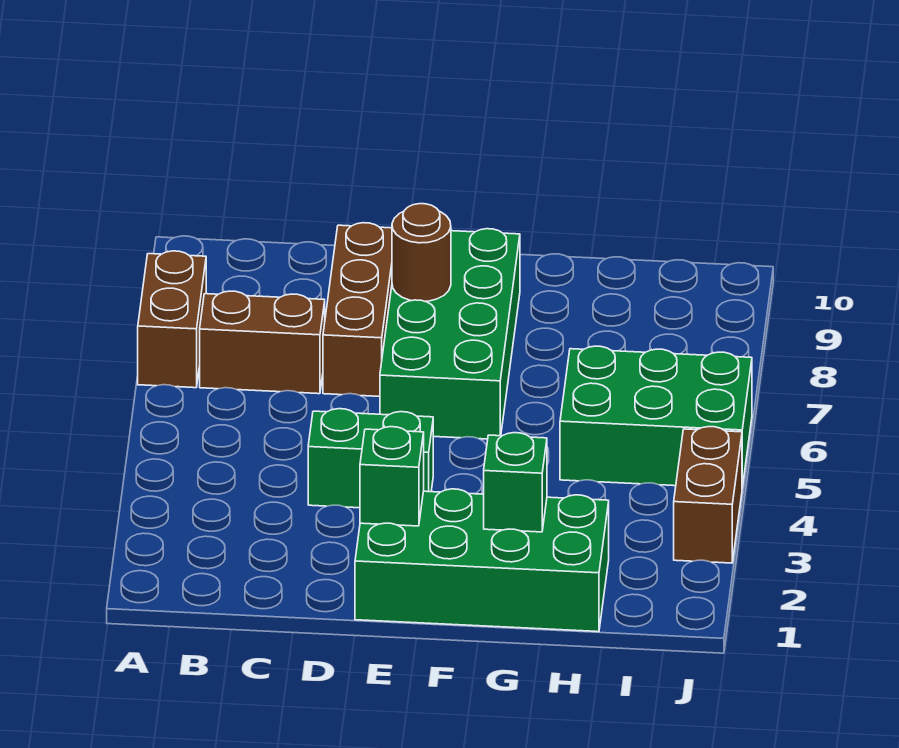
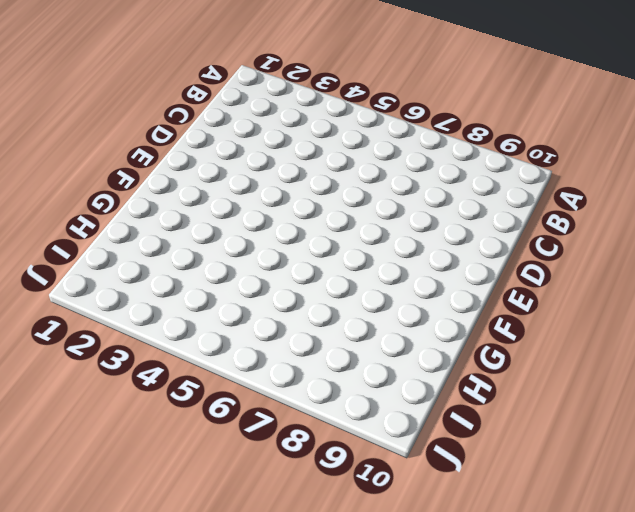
none -> brown brick A7:A8 level 1
none -> brown brick B7:C7 level 1

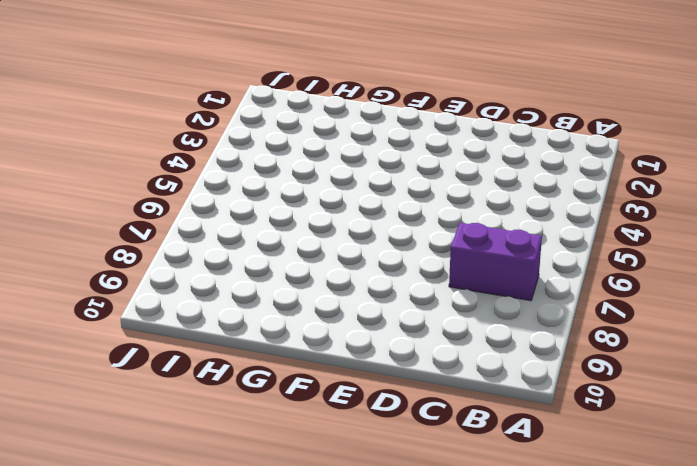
purple brick B7:C7 level 1 -> brown brick B7:C7 level 1
none -> brown brick A7:A8 level 1
none -> green brick D4:E4 level 1

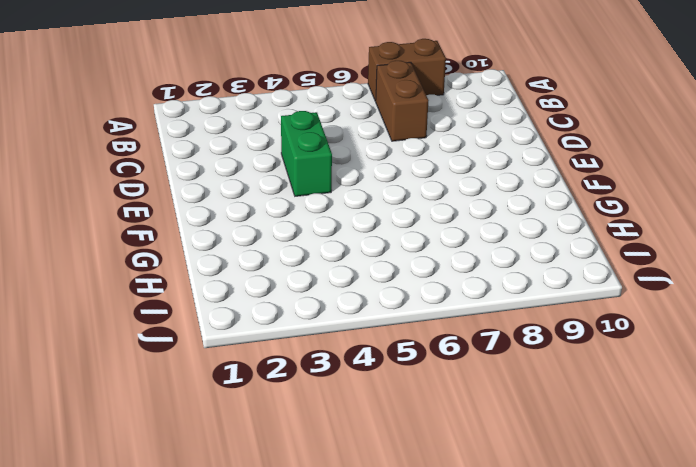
none -> brown brick D7:D9 level 1
none -> green brick E1:H2 level 1

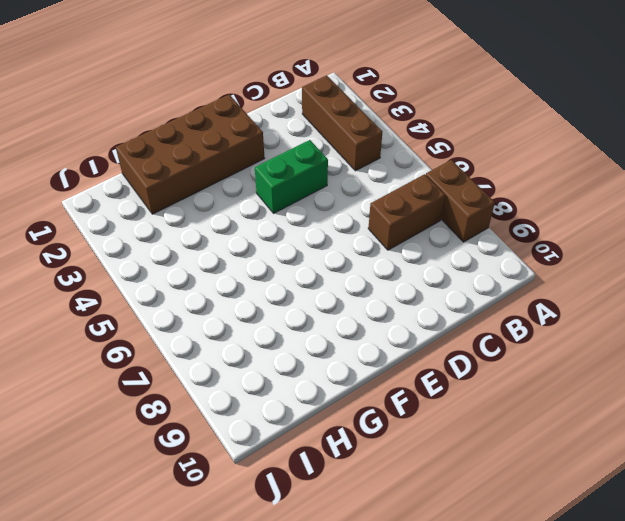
brown brick B2:B4 level 1 -> brown brick D7:D9 level 1
brown brick E1:H2 level 1 -> green brick E1:H2 level 1
none -> green brick E6:F9 level 1
none -> green brick H5:J6 level 1

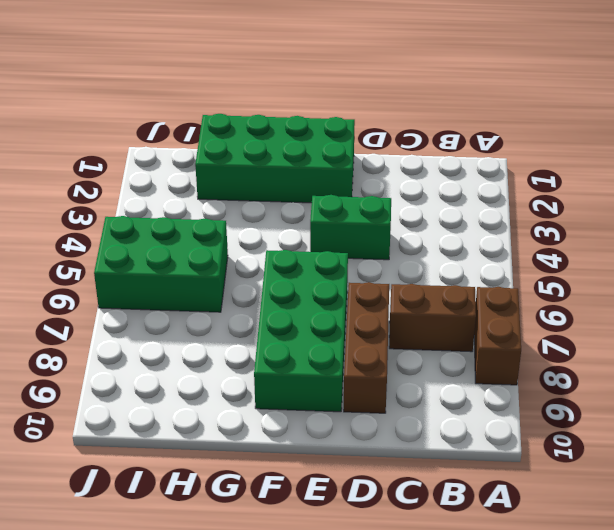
none -> brown brick J3:J4 level 1
none -> green brick E2 level 2

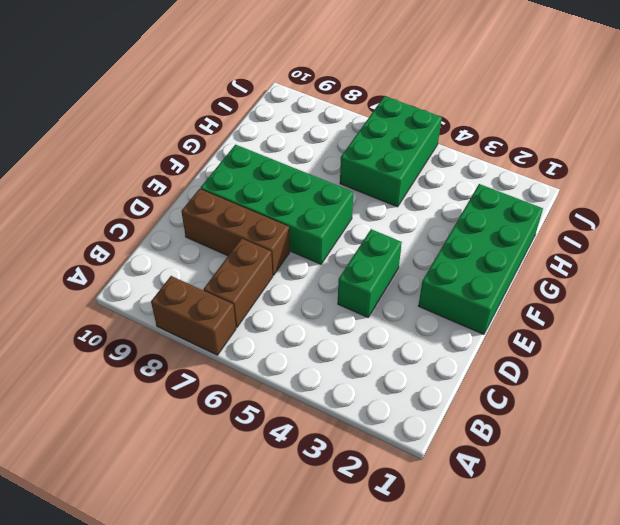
none -> brown brick J3:J4 level 1
none -> green brick E2 level 2

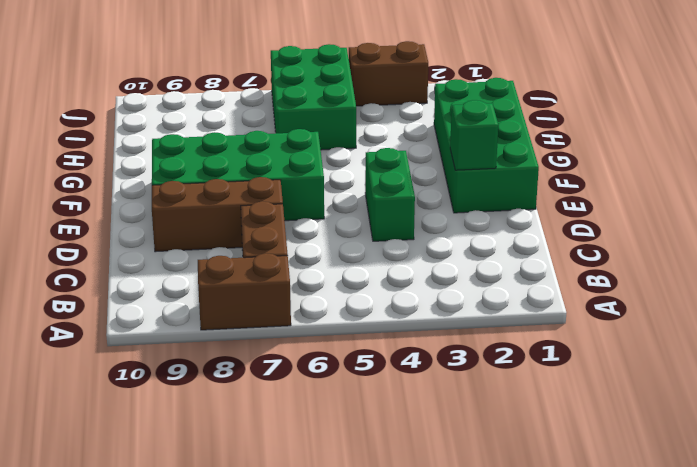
none -> brown round brick E8 level 2
none -> green brick G2 level 2

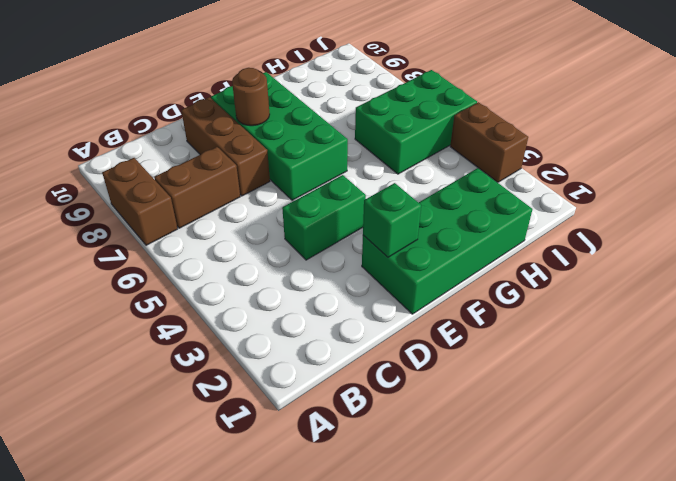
none -> green brick G2 level 2

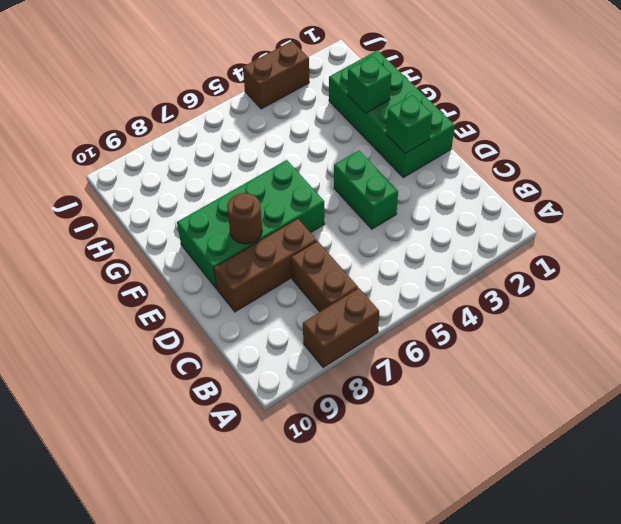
none -> green brick H5:J6 level 1

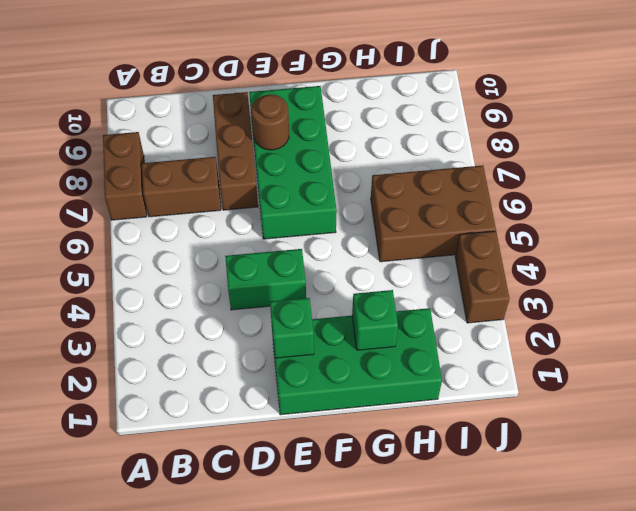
brown brick H5:J6 level 1 -> green brick H5:J6 level 1

